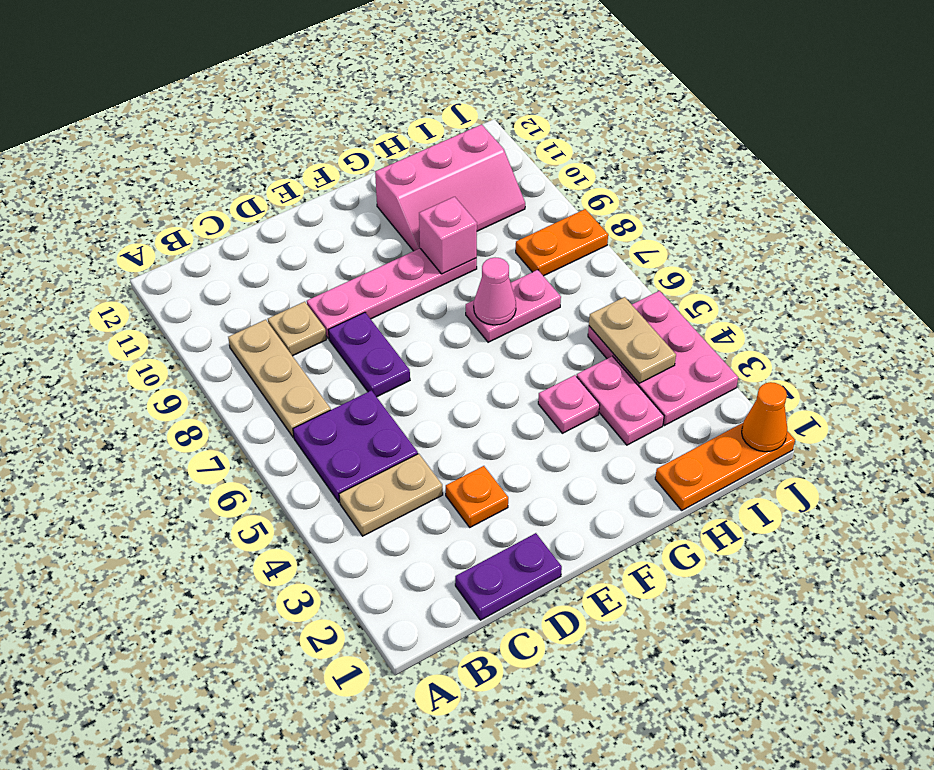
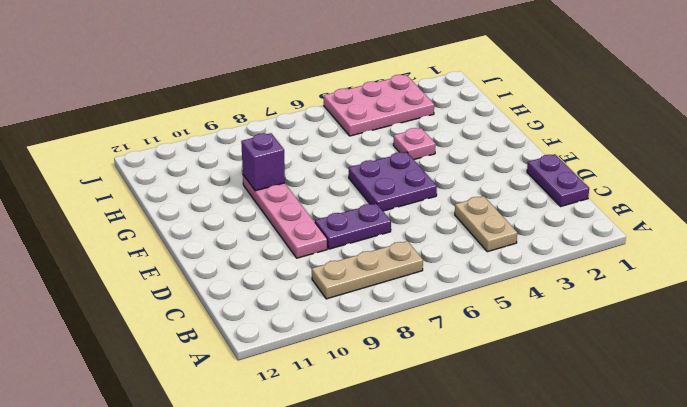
purple plate E5:F6 level 1 -> purple plate B5:C6 level 1
purple brick G9 level 2 -> pink brick G9 level 2
none -> tan plate C9 level 1
none -> orange plate D3 level 1
none -> pink plate G7:H7 level 1

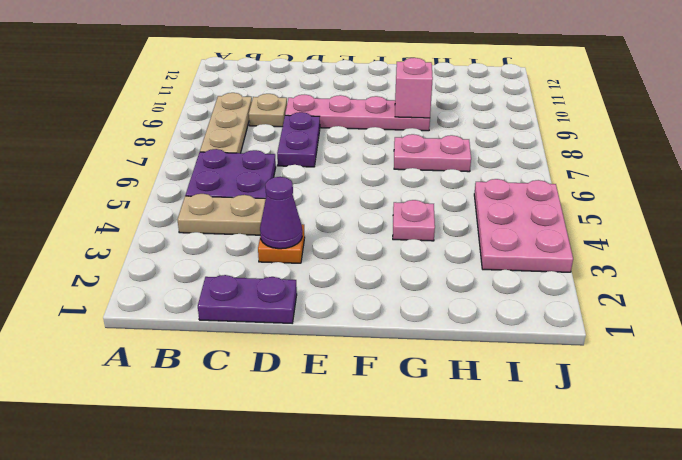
purple cone D3 level 2 -> none
none -> pink slope G10:I11 level 1 top 11
none -> orange plate H1:J1 level 1
none -> pink plate H3:H4 level 1

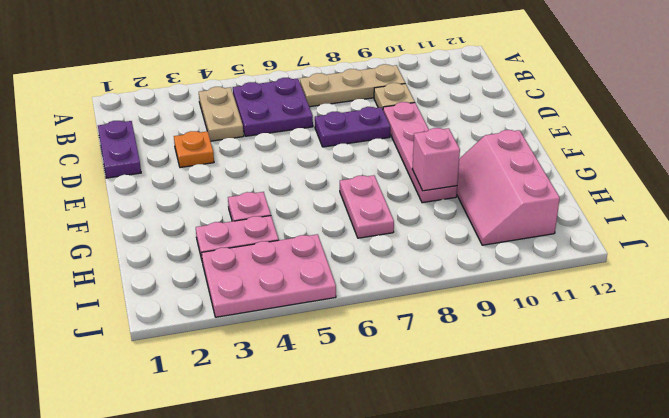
none -> orange plate H1:J1 level 1
none -> orange plate I8:J8 level 1
none -> pink cone G7 level 2

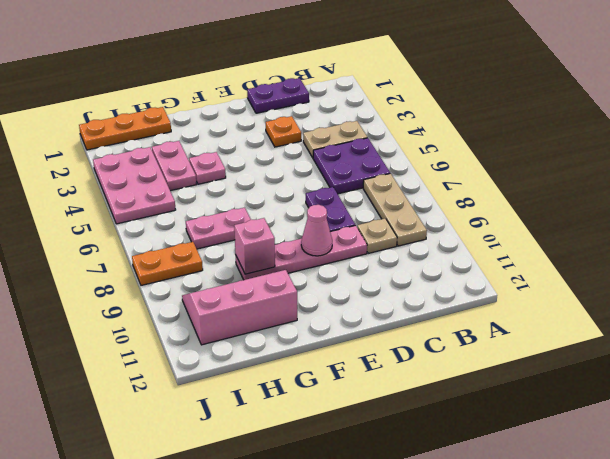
pink cone E9 level 2 -> pink cone G7 level 2
none -> tan plate I4:I5 level 2
none -> orange cone J1 level 2

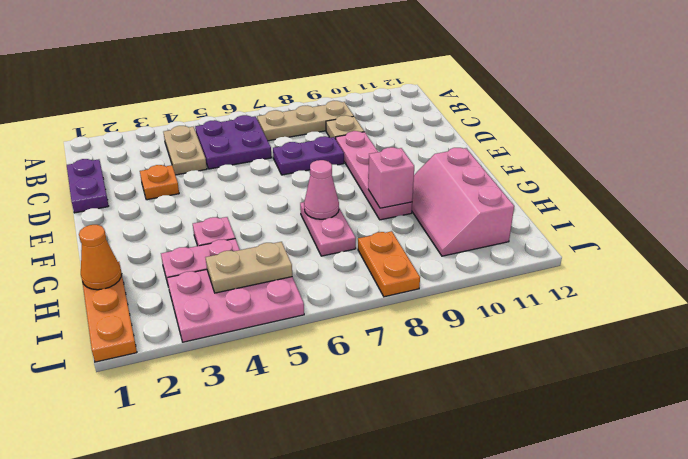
orange cone H1 level 2 -> orange cone J1 level 2

